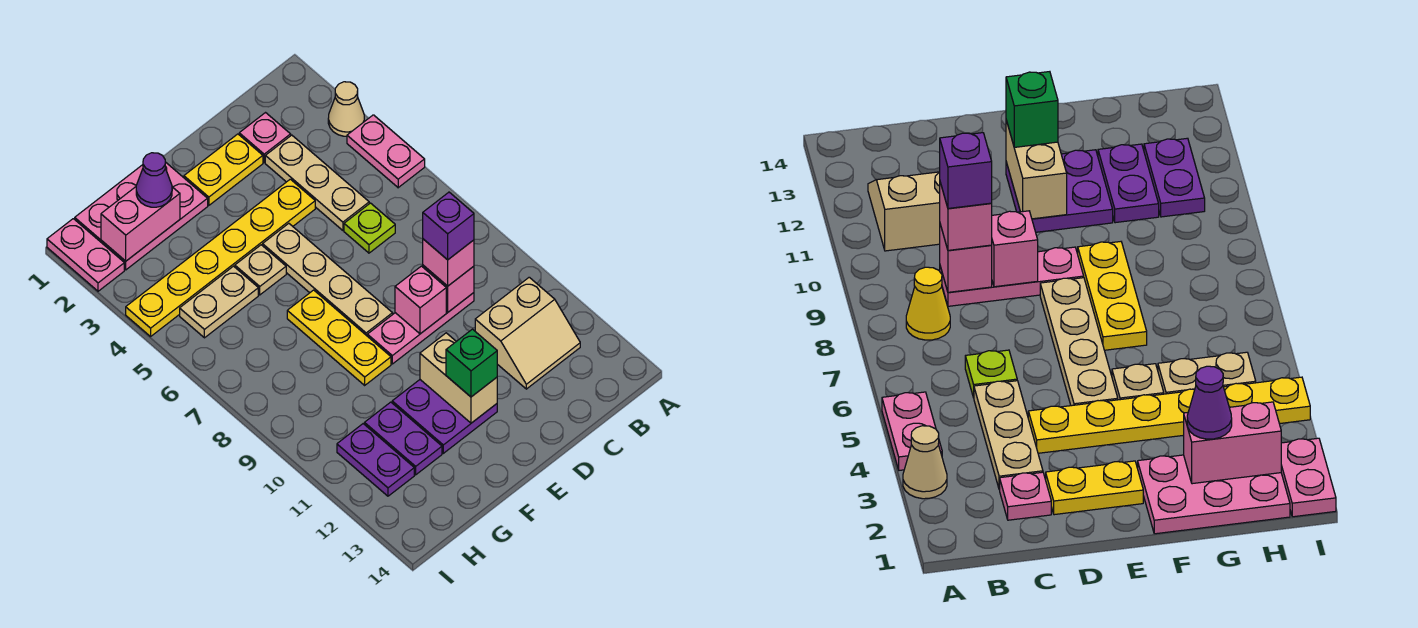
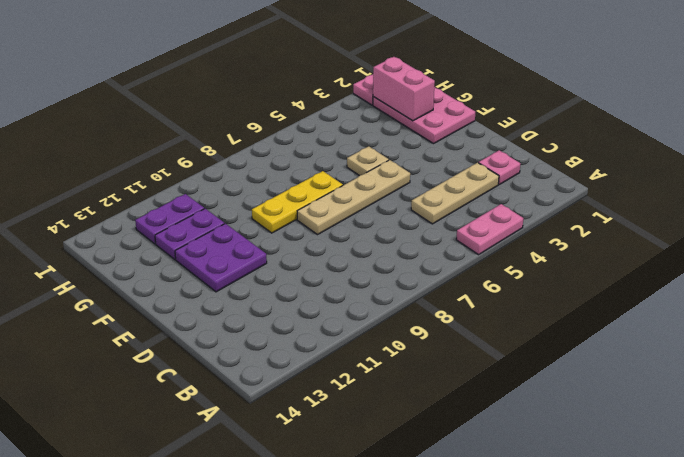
none -> tan cone A3 level 1
none -> yellow cone B8 level 1
none -> tan slope B11:C12 level 1 top 11

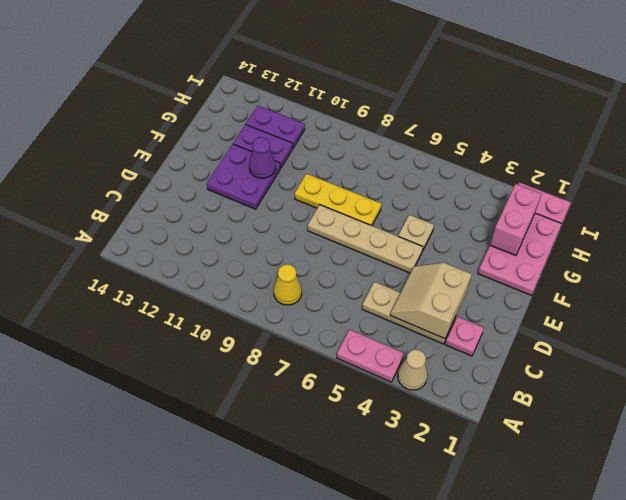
tan slope C3:D4 level 2 top 3 -> tan slope B11:C12 level 1 top 11
purple cone F11 level 2 -> purple cone G2 level 3
none -> lime plate C6 level 1
none -> pink plate C9:E9 level 1
none -> yellow plate D2:E2 level 1

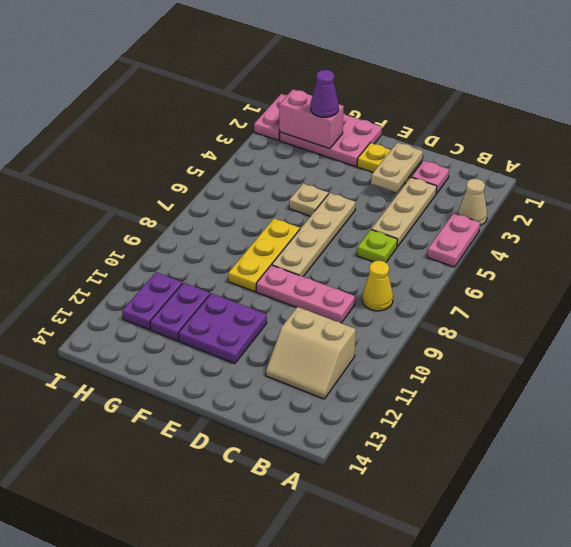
tan plate D2:D3 level 2 -> tan plate G5:H5 level 1
none -> yellow plate D4:I4 level 1
none -> pink brick C9 level 2
none -> pink brick D9 level 2

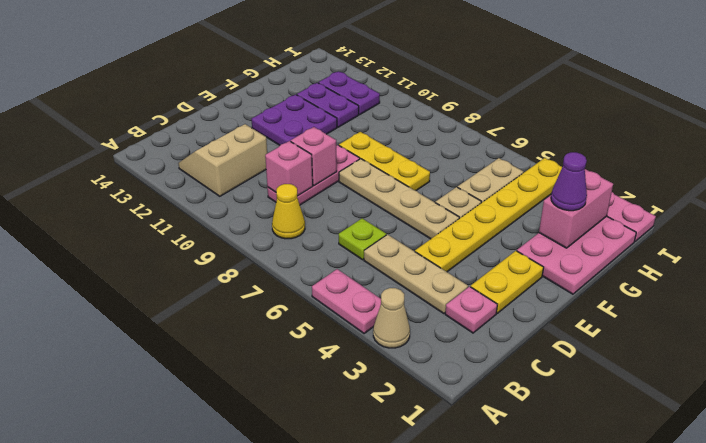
none -> tan brick E11:E12 level 2
none -> pink brick C9 level 3
none -> green brick E12 level 3

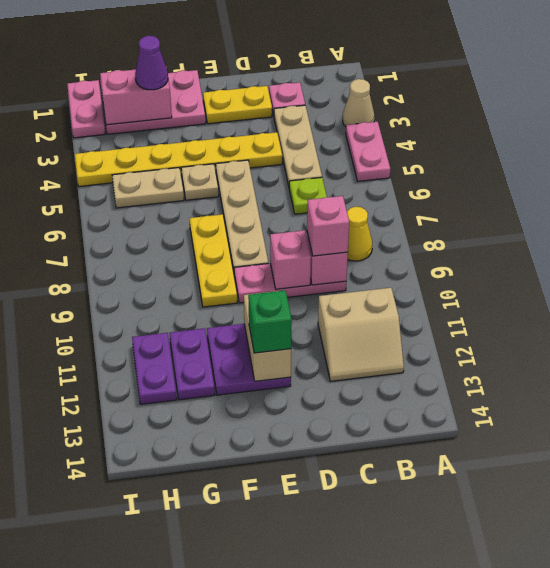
none -> purple brick C9 level 4

